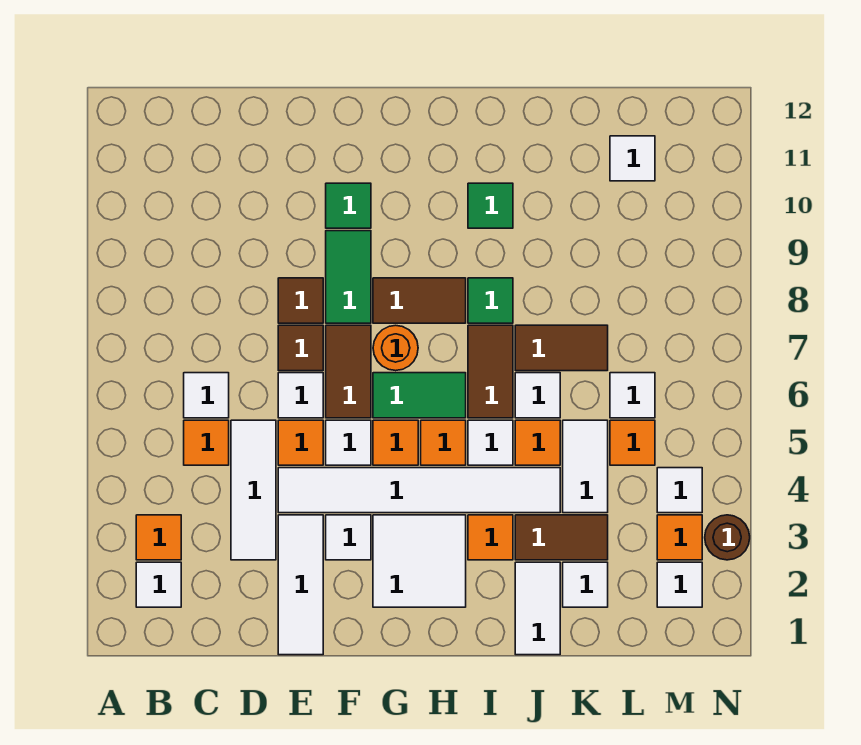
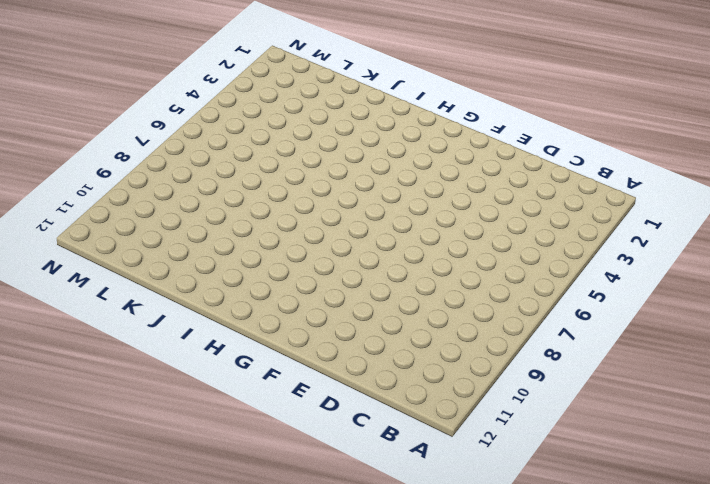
none -> white tile B2 level 1
none -> orange tile B3 level 1
none -> orange tile C5 level 1
none -> white tile C6 level 1

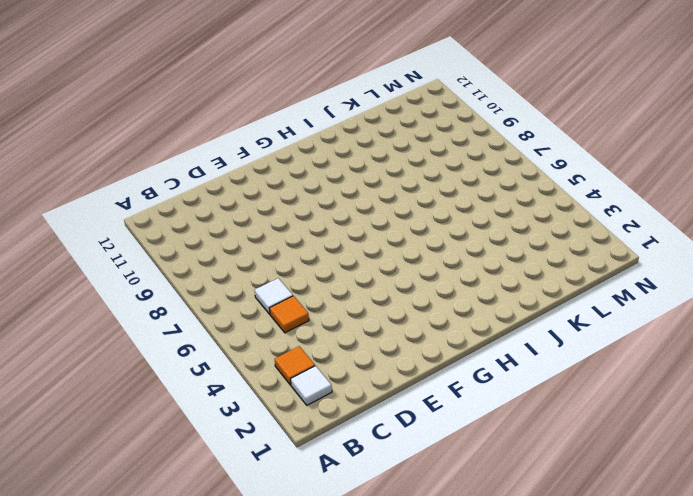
none -> white tile D3:D5 level 1
none -> white tile E1:E3 level 1
none -> white tile E4:J4 level 1
none -> orange tile E5 level 1

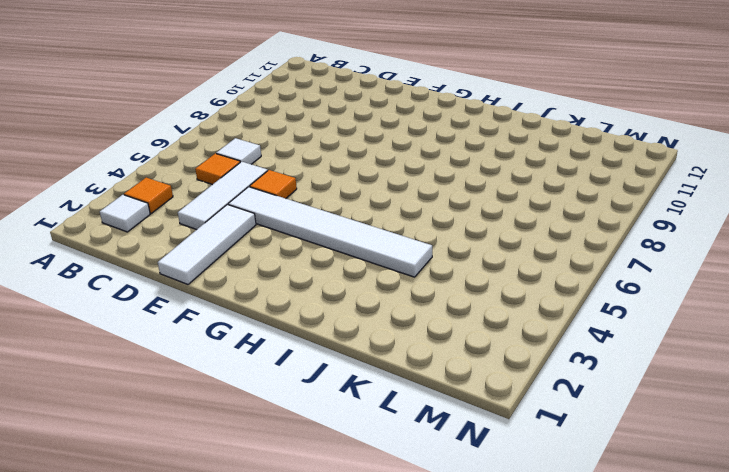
none -> white tile E6 level 1
none -> brown tile E7 level 1
none -> brown tile E8 level 1
none -> white tile F3 level 1

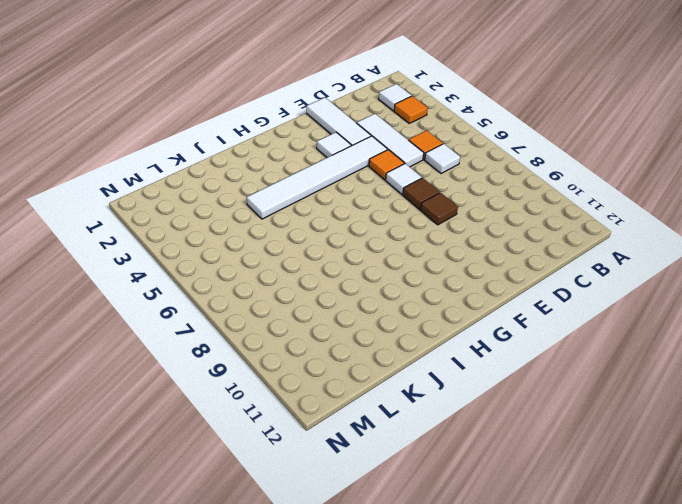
none -> white tile F5 level 1
none -> brown tile F6:F7 level 1
none -> green tile F8:F9 level 1
none -> green tile F10 level 1

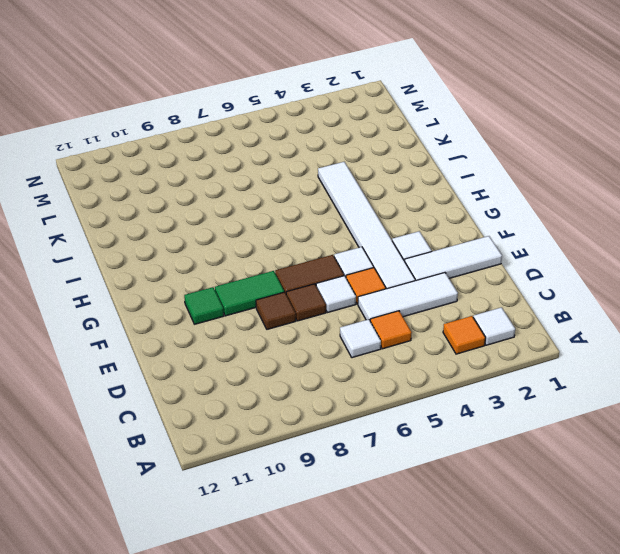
none -> white tile G2:H3 level 1
none -> orange tile G5 level 1
none -> green tile G6:H6 level 1
none -> orange round brick G7 level 1

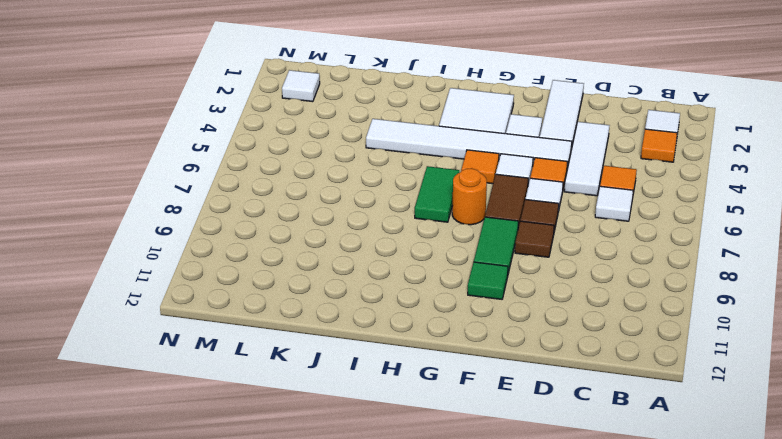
green tile H6:H7 level 1 -> green tile G6:H6 level 1
none -> brown tile G8:H8 level 1
none -> orange tile H5 level 1
none -> orange tile I3 level 1
none -> white tile I5 level 1

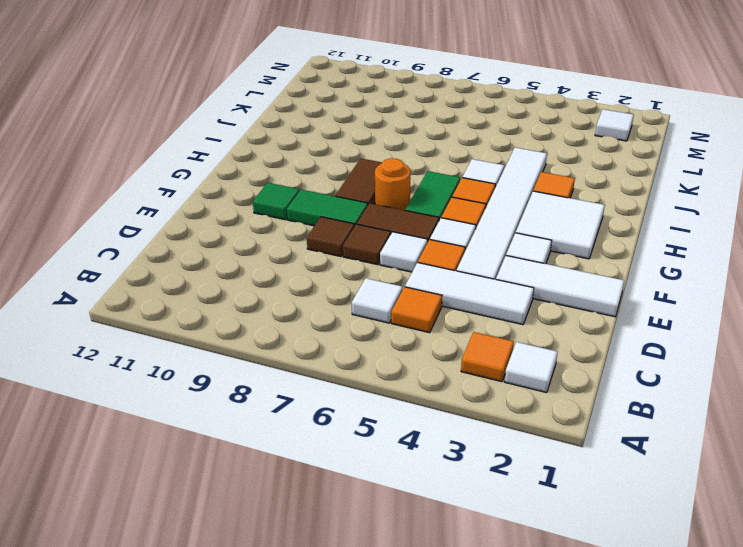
none -> brown tile I6:I7 level 1
none -> green tile I8 level 1
none -> green tile I10 level 1
none -> white tile J1:J2 level 1

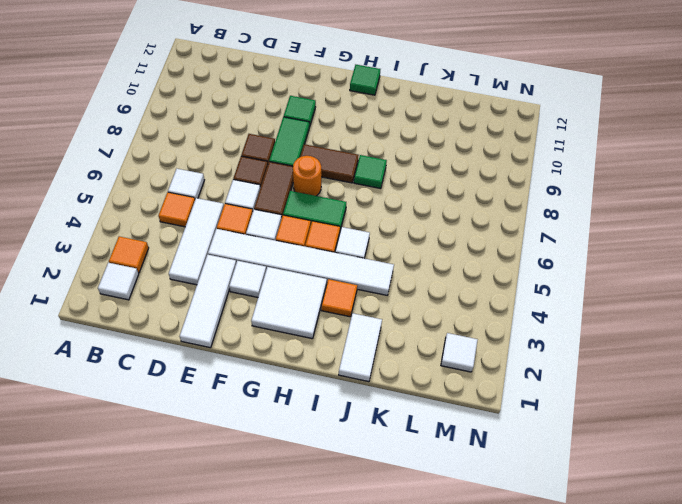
green tile H12 level 1 -> green tile I10 level 1
none -> brown tile I6:I7 level 1
none -> brown tile J3:K3 level 1
none -> orange tile J5 level 1
none -> white tile J6 level 1

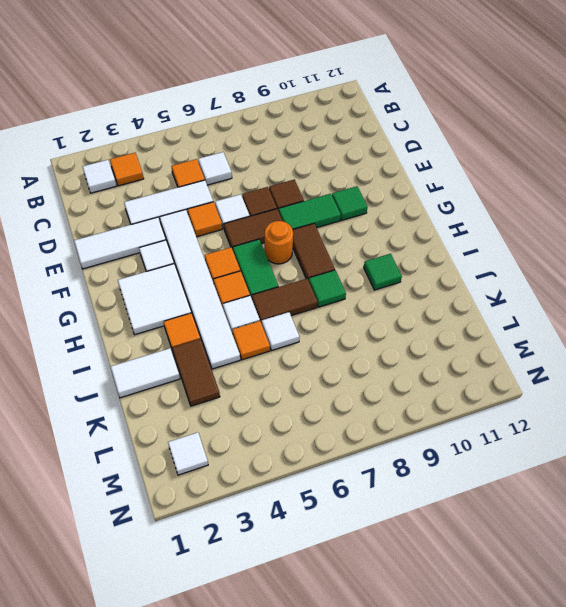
none -> white tile F5 level 1
none -> brown tile J7:K7 level 1
none -> white tile K2 level 1
none -> white tile K4:K5 level 1

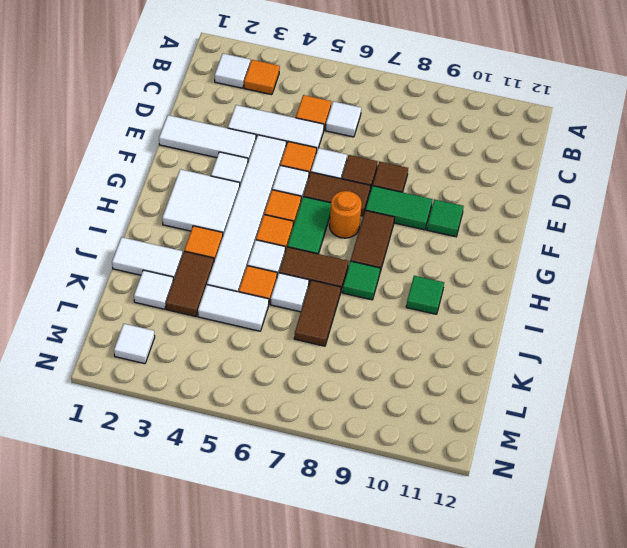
none -> orange tile L5 level 1
none -> white tile L6 level 1
none -> white tile L11 level 1
none -> orange tile M3 level 1

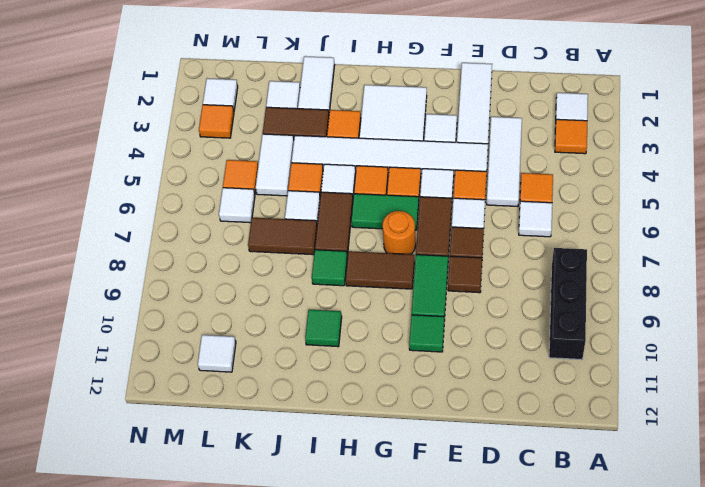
black brick B8:B10 level 1 -> none
none -> white tile M4 level 1
none -> brown round brick N3 level 1

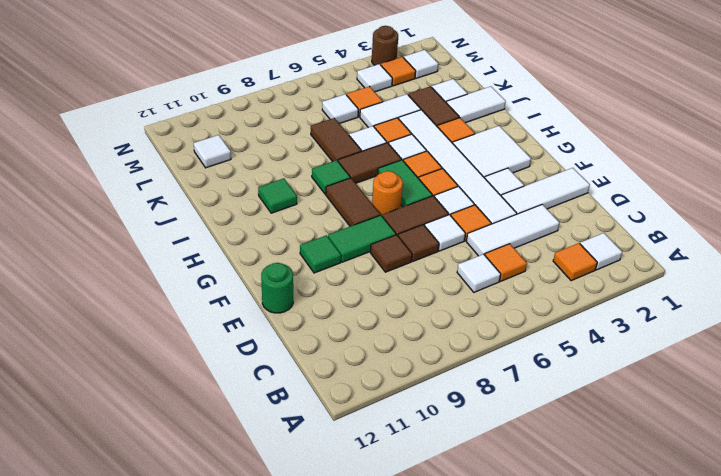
green round brick E12 level 1 -> none

